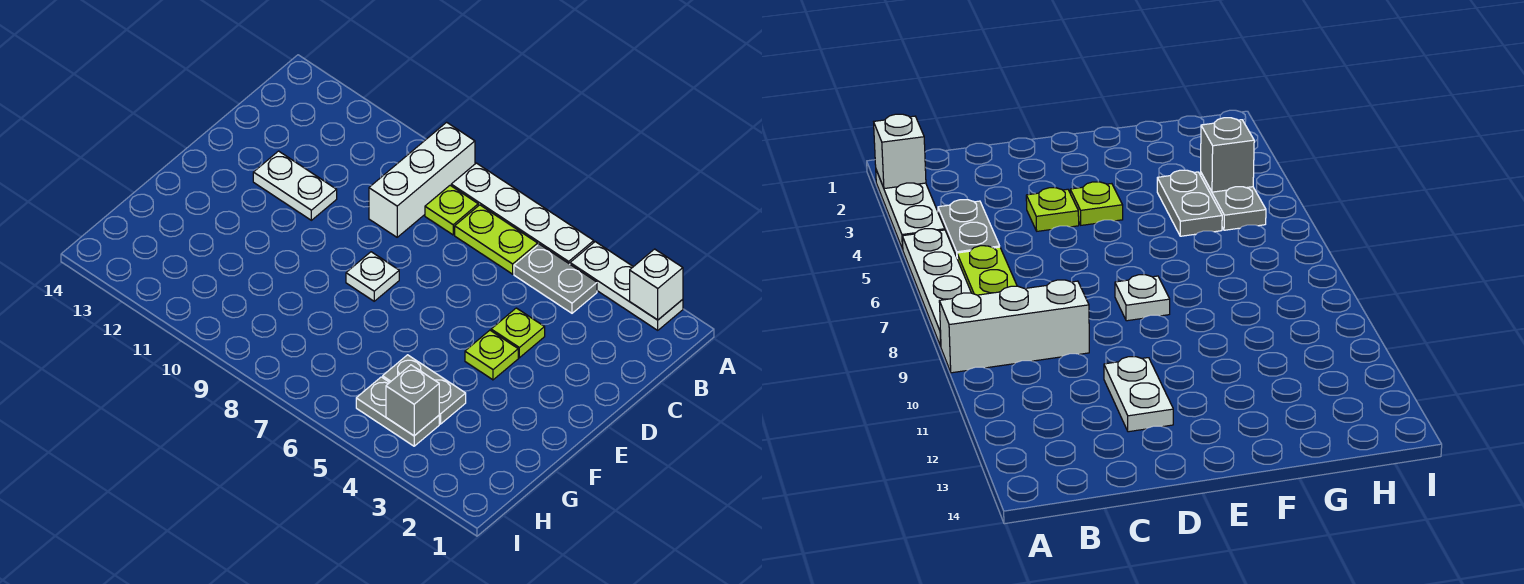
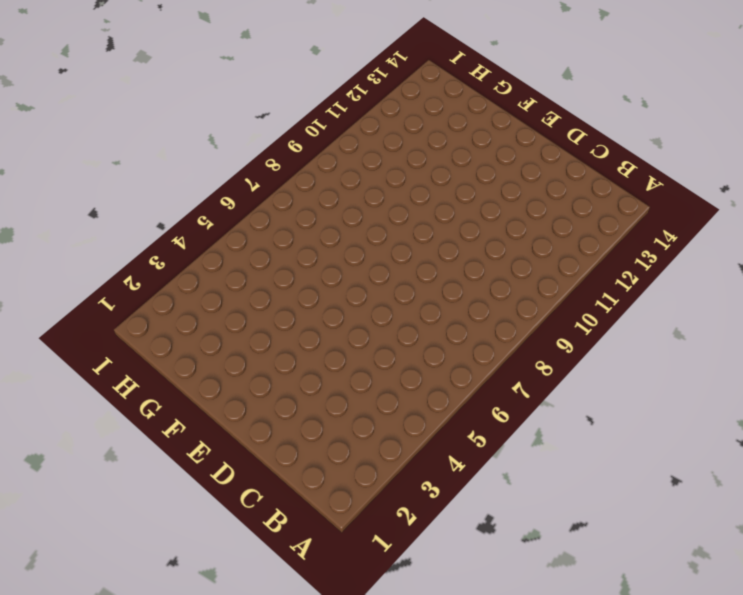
none -> white plate A2:A4 level 1
none -> white plate A5:A8 level 1
none -> white brick A9:C9 level 1

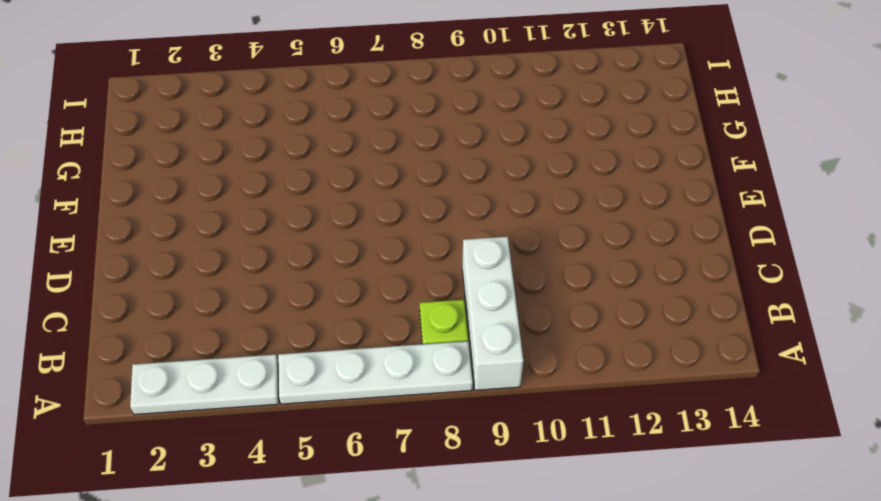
none -> grey plate B4:B5 level 1
none -> lime plate B6:B7 level 1
none -> lime plate D4 level 1

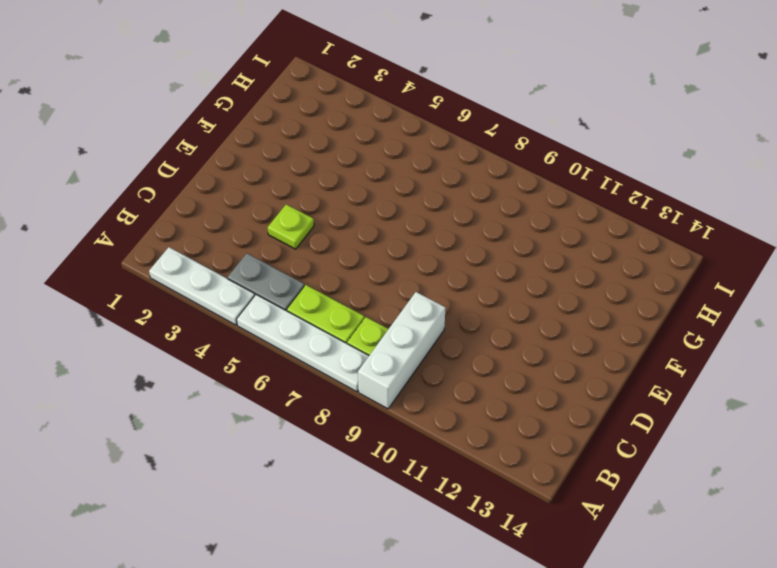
none -> white plate D11:D12 level 1
none -> lime plate E4 level 1
none -> white plate E8 level 1

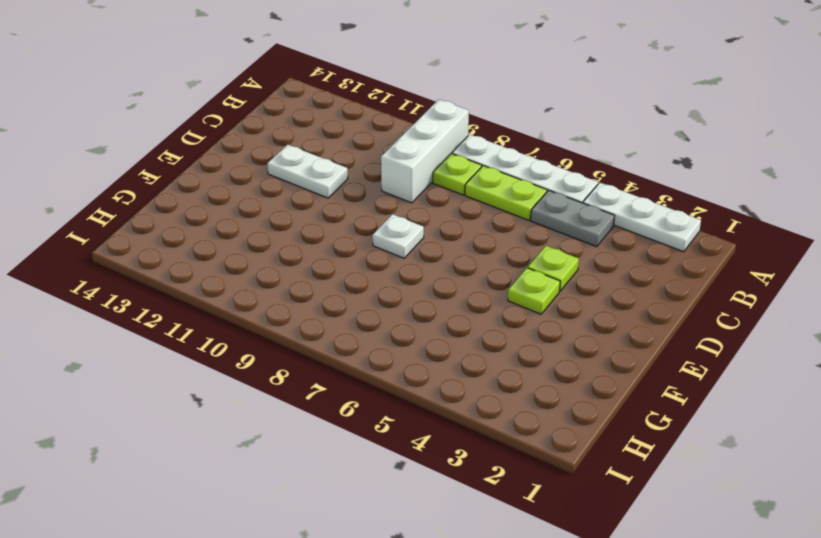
none -> grey plate G4:G5 level 1
none -> grey plate H4:H5 level 1
none -> white brick A2 level 2

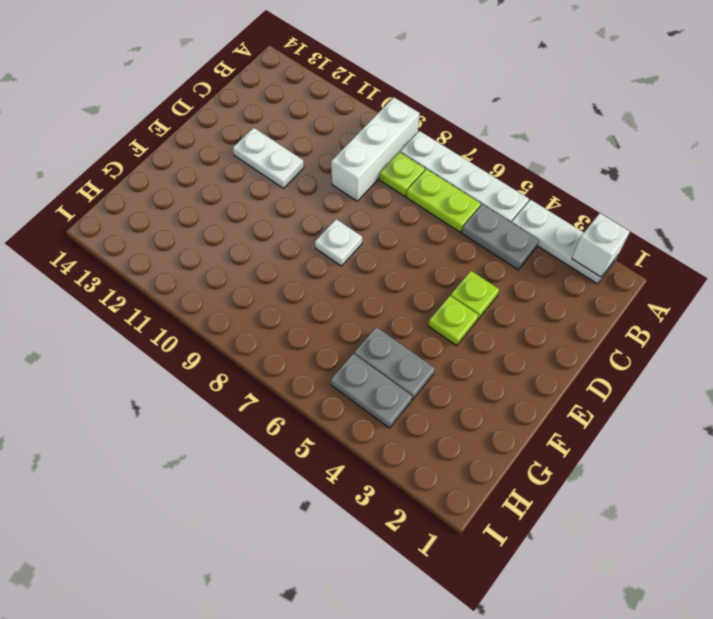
none -> grey brick H4 level 2

